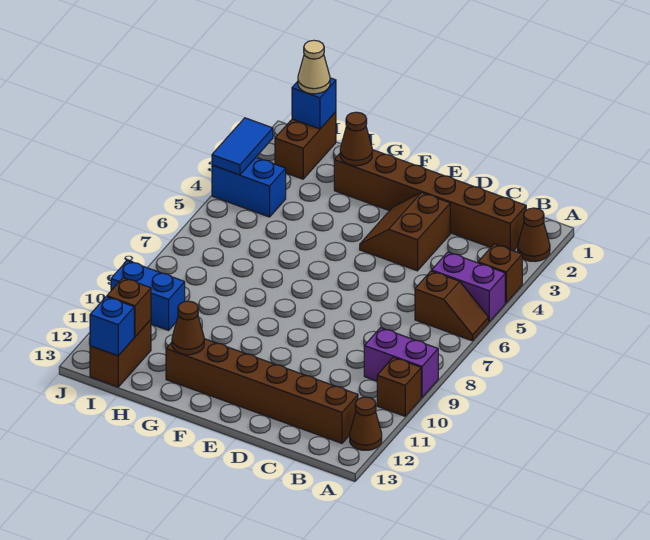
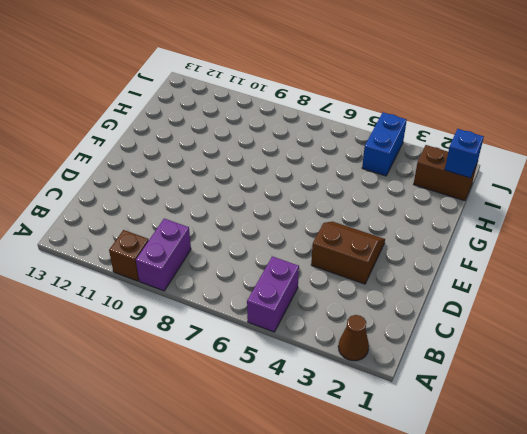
none -> brown brick A4 level 1
none -> brown slope A6:B6 level 1 top B
none -> brown cone A12 level 1

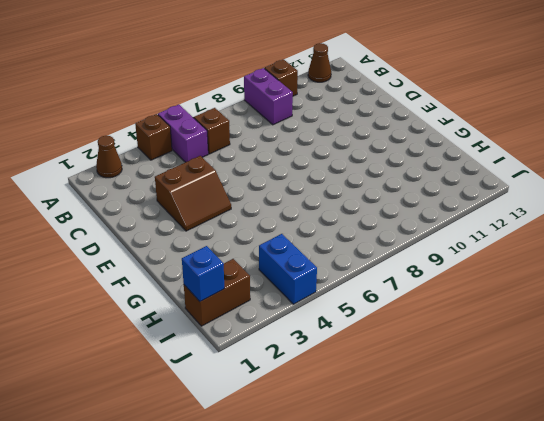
none -> brown brick B2:G2 level 1
none -> brown brick B12:G12 level 1
none -> blue brick I10:J10 level 1

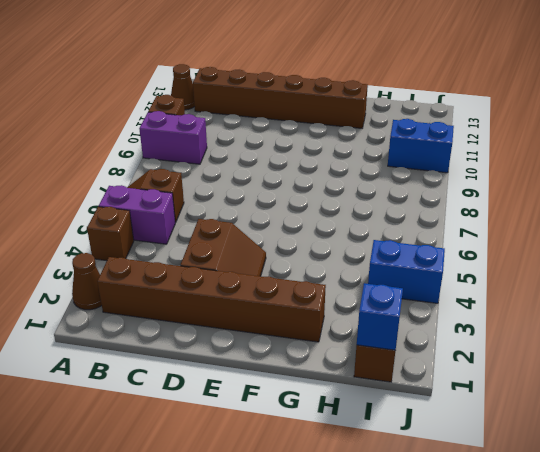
none -> brown brick I12:I13 level 1
none -> brown cone G2 level 2
none -> brown cone G12 level 2

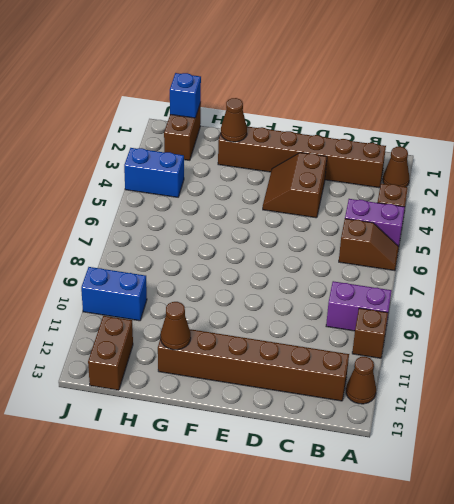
none -> brown brick I12 level 2
none -> blue brick I13 level 2
none -> blue tile J3:J4 level 2

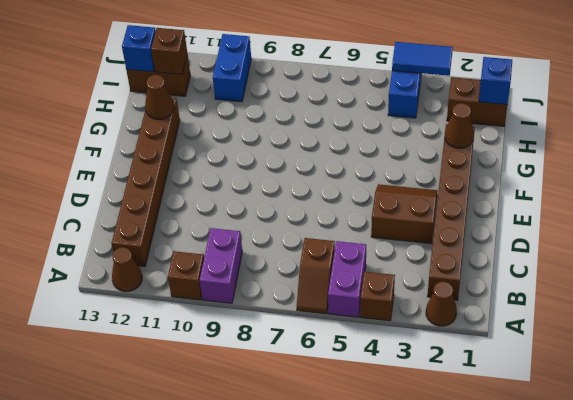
none -> tan cone I1 level 3

